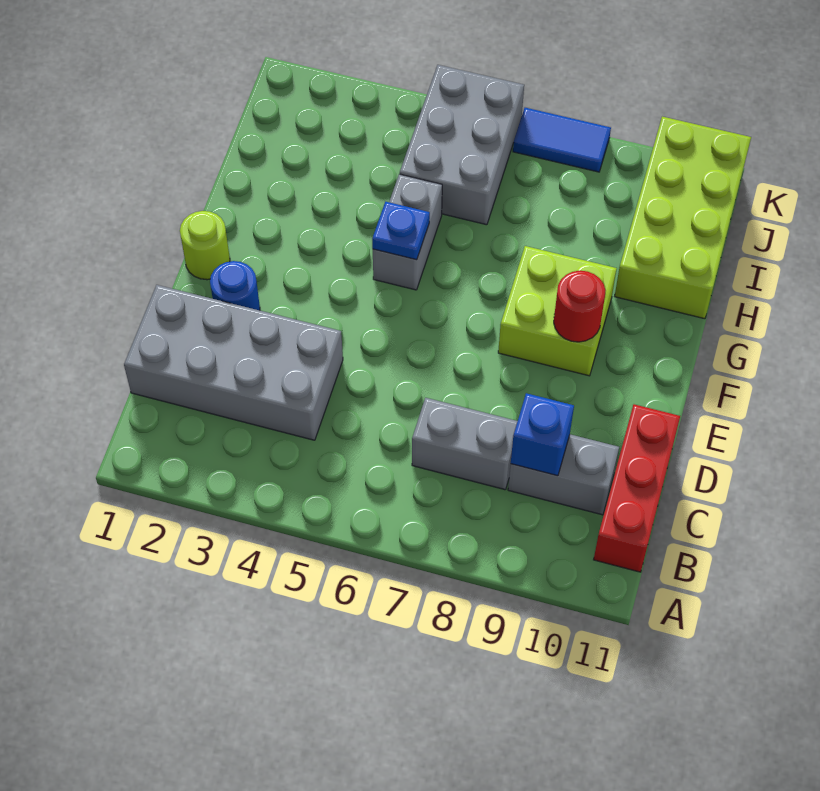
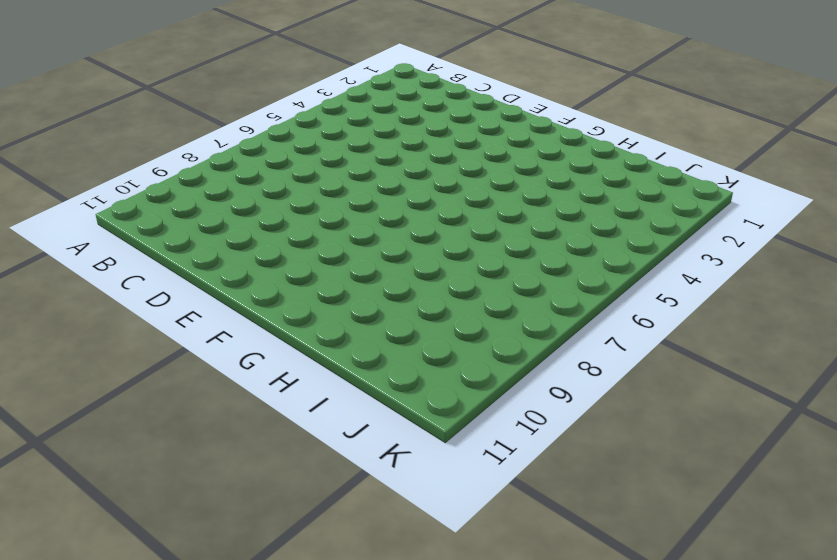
none -> red brick B11:D11 level 1
none -> grey brick C1:D4 level 1
none -> grey brick C7:C8 level 1

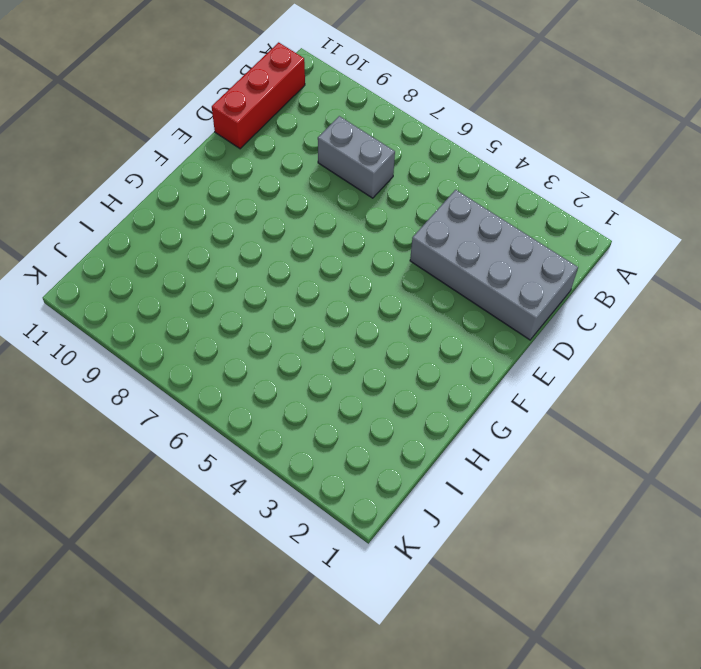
none -> grey brick C9:C10 level 1
none -> blue round brick E2 level 1
none -> lime round brick F1 level 1

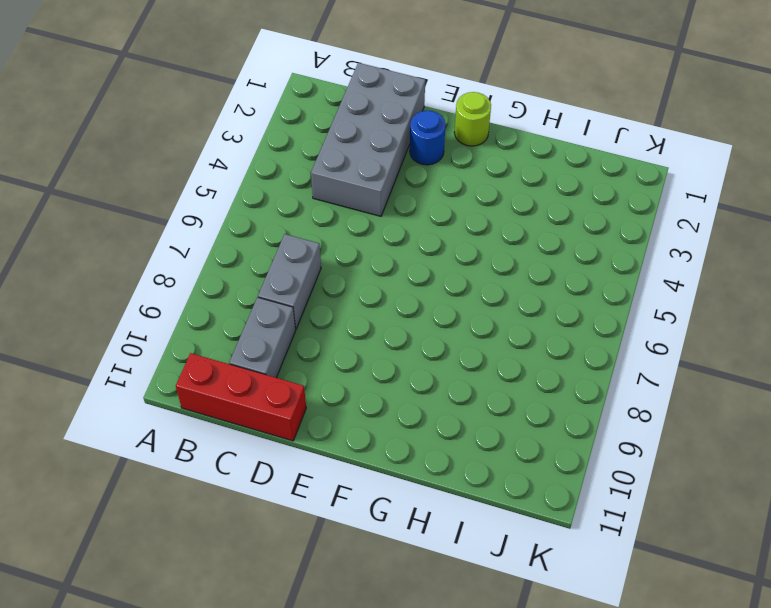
none -> lime brick F8:G9 level 1
none -> grey brick G5:H5 level 1
none -> lime brick H10:K11 level 1

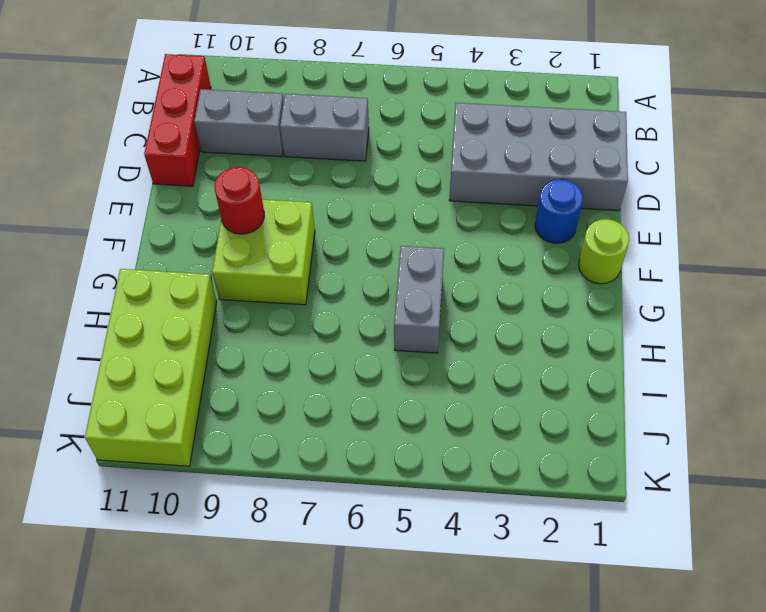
none -> grey brick I5:K6 level 1
none -> blue tile K7:K8 level 1
none -> blue brick C9 level 2

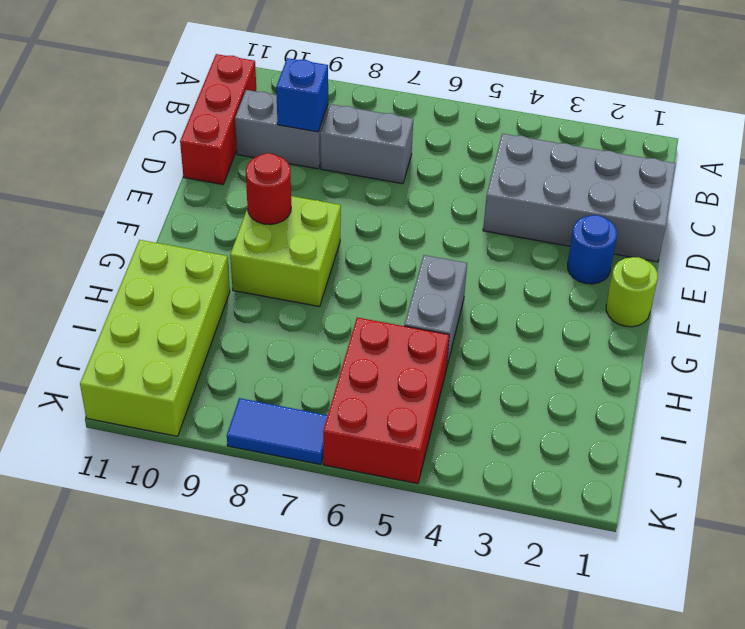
red brick I5:K6 level 1 -> grey brick I5:K6 level 1
none -> blue plate G5 level 2

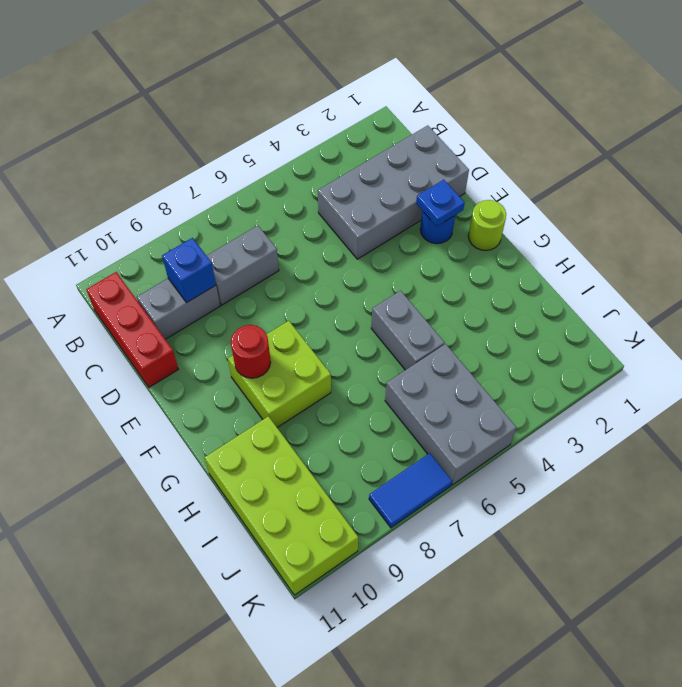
blue plate E2 level 2 -> blue plate G5 level 2

